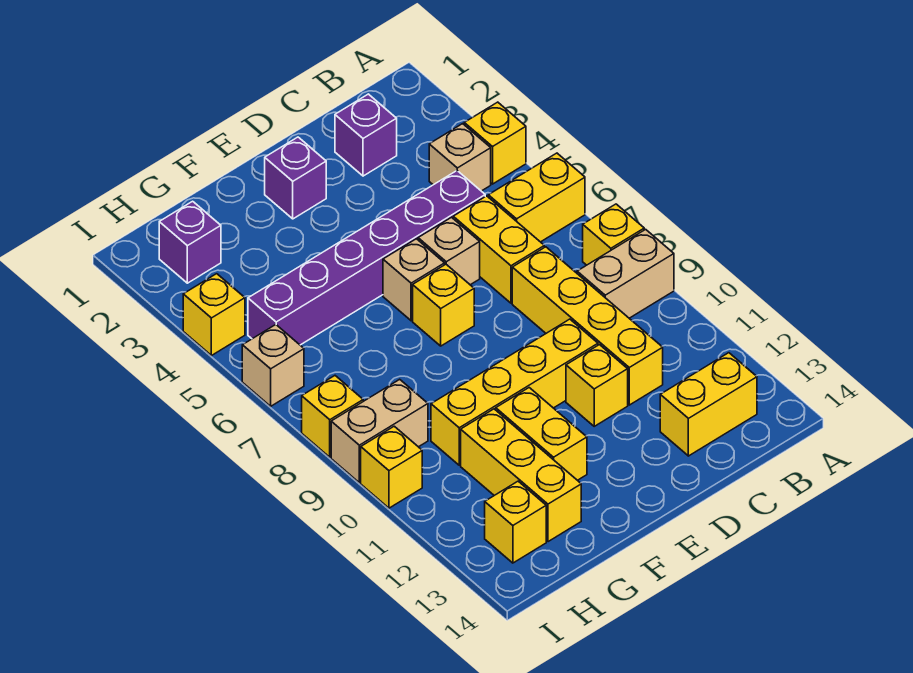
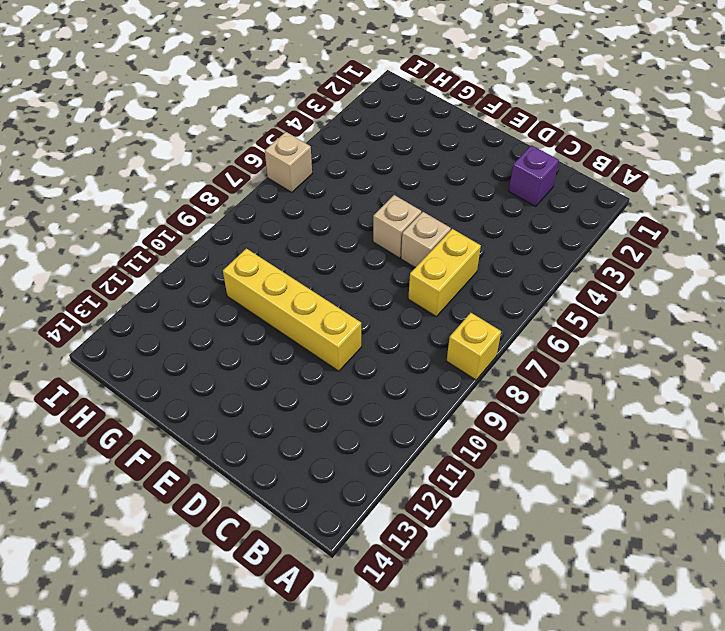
none -> yellow brick A4 level 1
none -> yellow brick A6:B6 level 1
none -> tan brick A9:B9 level 1

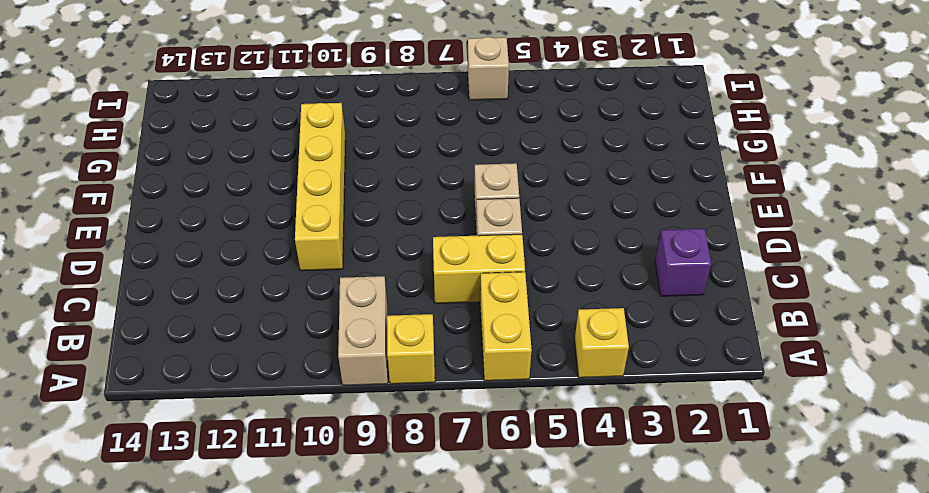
none -> tan brick B4 level 1
none -> yellow brick B13:C13 level 1
none -> purple brick C5:H5 level 1

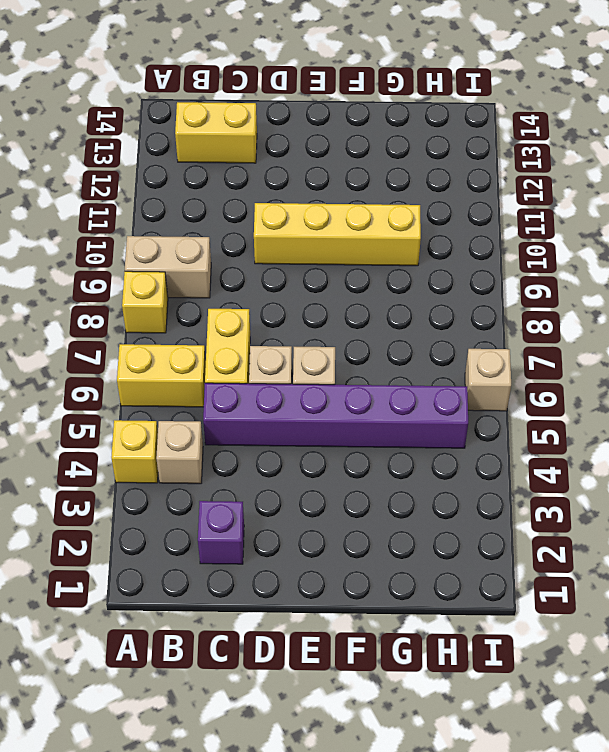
none -> yellow brick C8:C11 level 1
none -> yellow brick D11 level 1
none -> purple brick E2 level 1

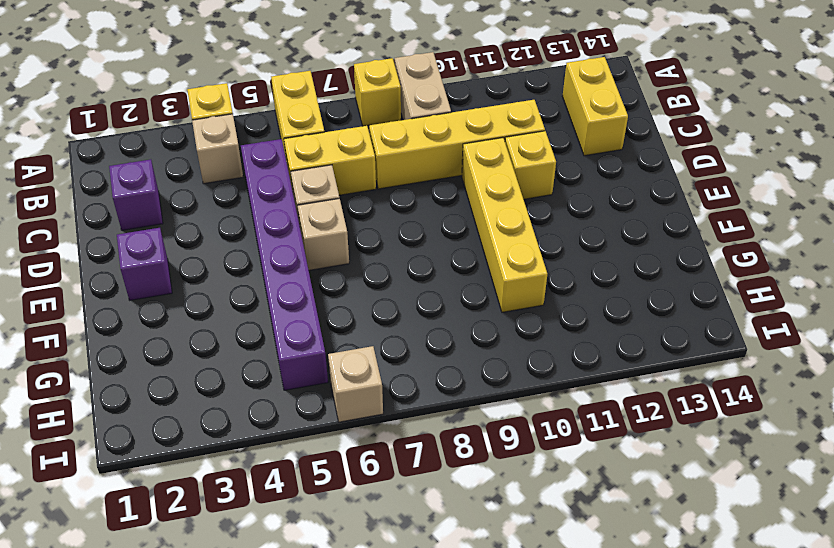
none -> yellow brick E7 level 1
none -> yellow brick F11:F12 level 1
none -> yellow brick G11:G13 level 1

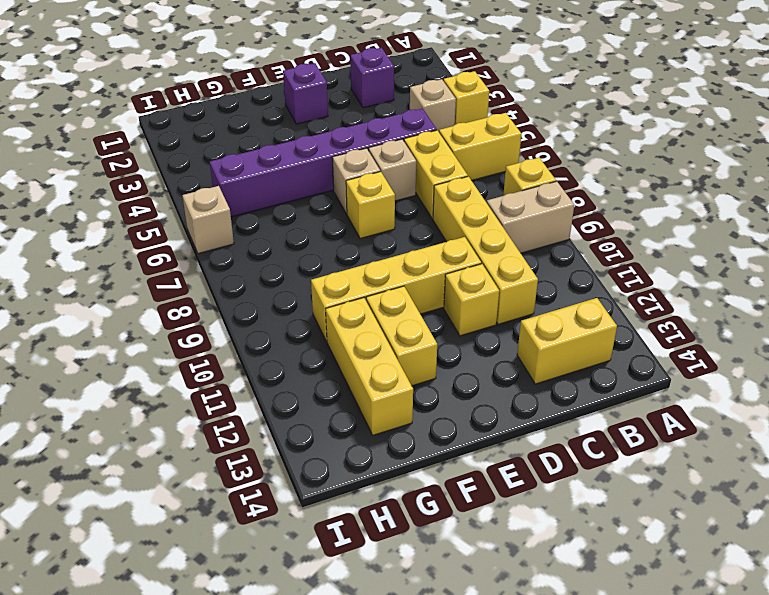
none -> purple brick H2 level 1
none -> tan brick H9:I9 level 1
none -> yellow brick H13 level 1

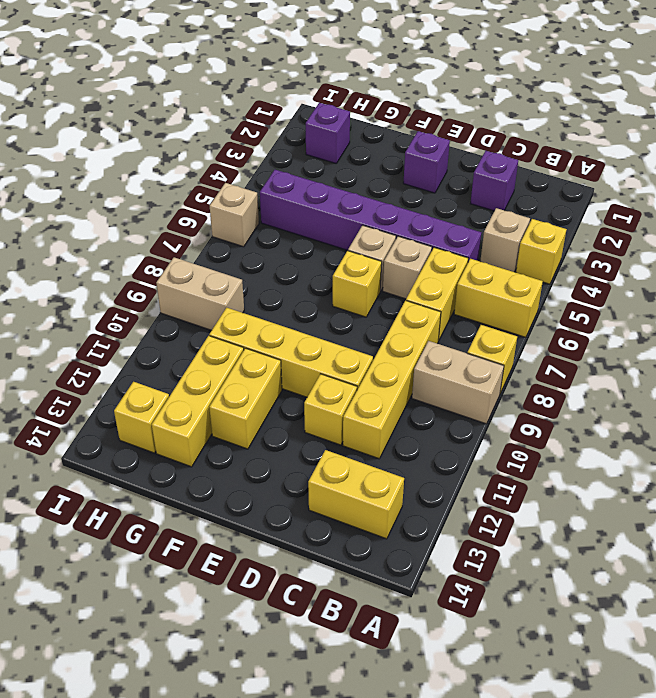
none -> yellow brick I4 level 1
none -> yellow brick I8 level 1
none -> yellow brick I10 level 1

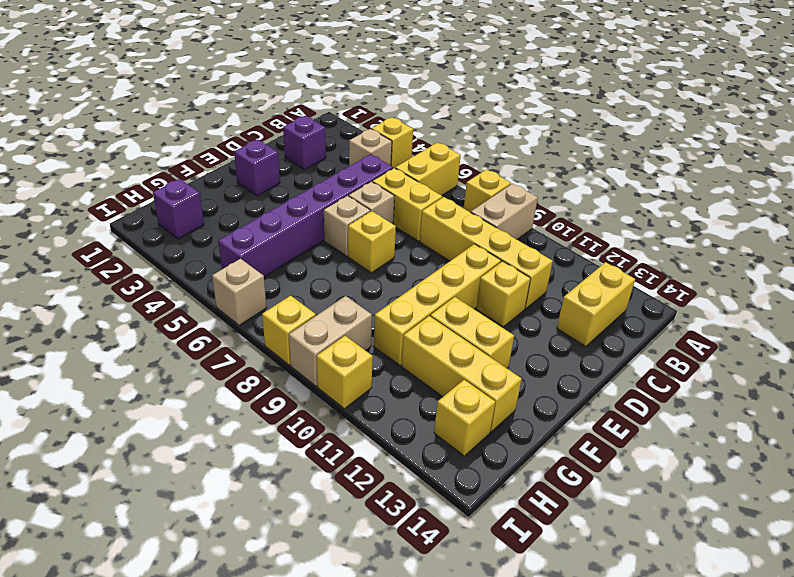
none -> yellow brick I4 level 1

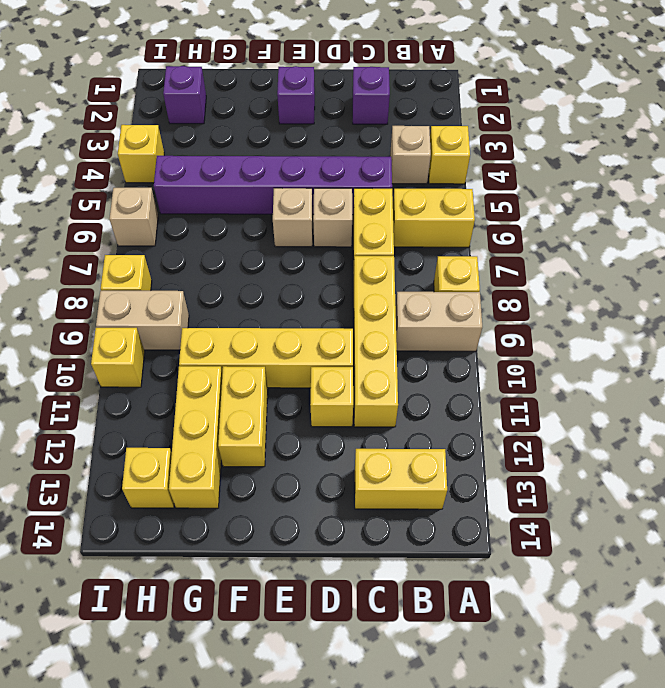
none -> yellow brick E7 level 1

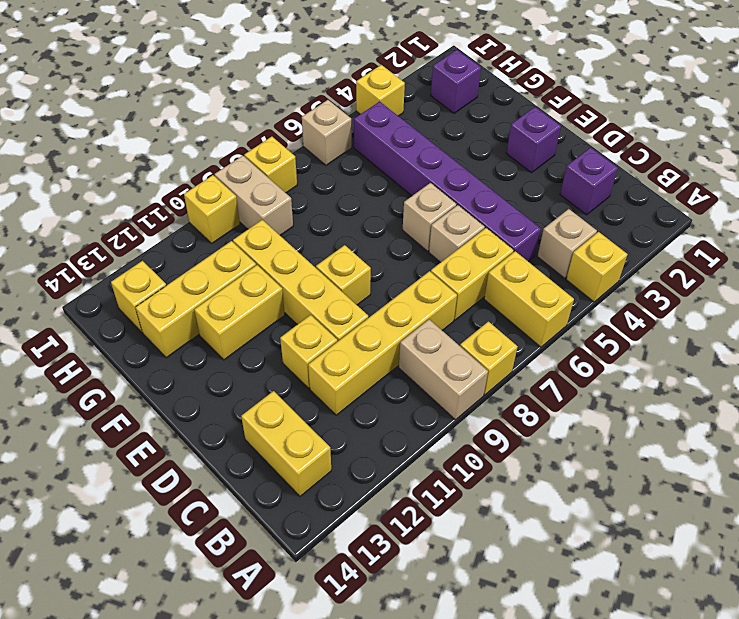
yellow brick E9 level 1 -> yellow brick E7 level 1

